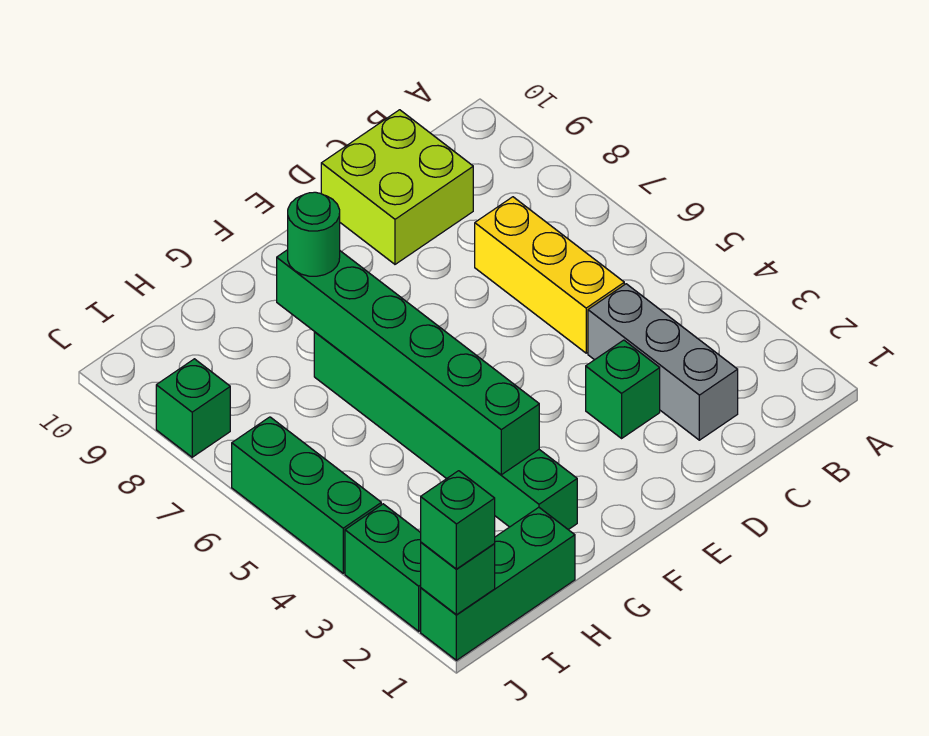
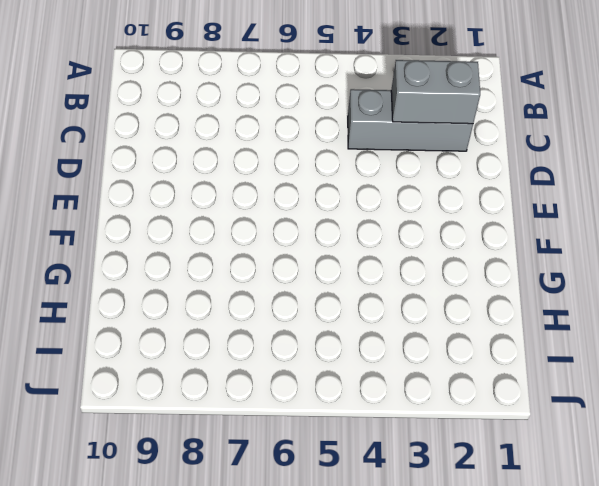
grey brick C2:C3 level 2 -> none
none -> yellow brick C5:C7 level 1
none -> lime brick C9:D10 level 1
none -> green brick D3 level 1

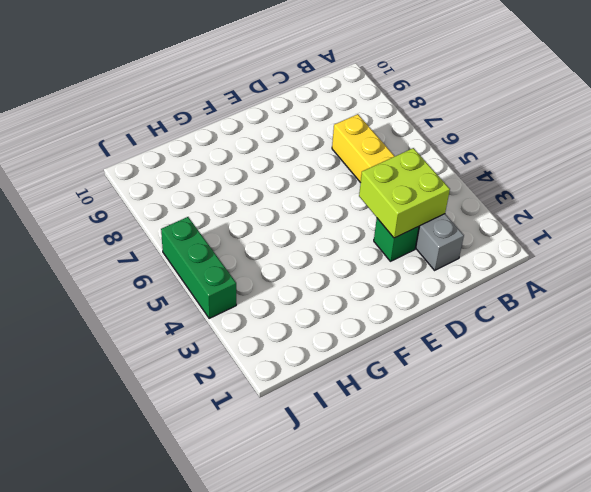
lime brick C3:D4 level 2 -> lime brick C9:D10 level 1
none -> green brick G2:G7 level 1
none -> green brick H1:J1 level 1
none -> green brick J2:J3 level 1

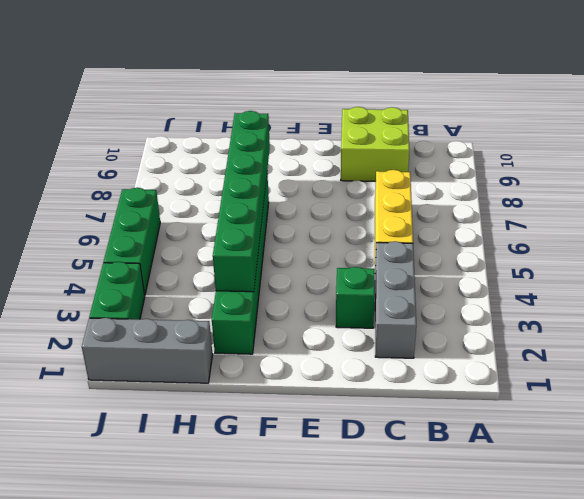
grey brick H1:J1 level 1 -> green brick H1:J1 level 1
none -> green brick J8 level 1
none -> green brick J1 level 2
none -> green round brick G8 level 3

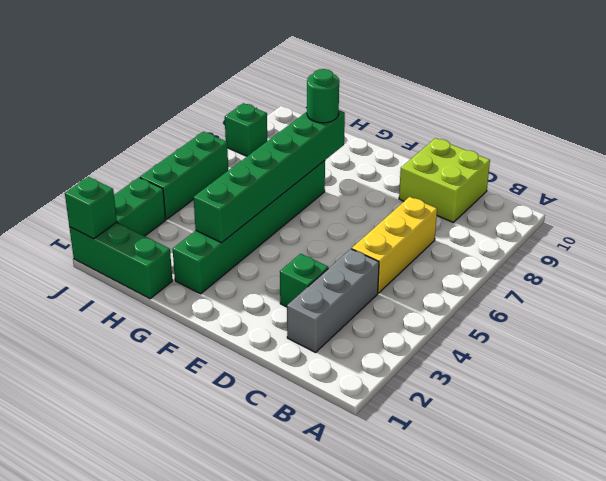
none -> green brick J1 level 3

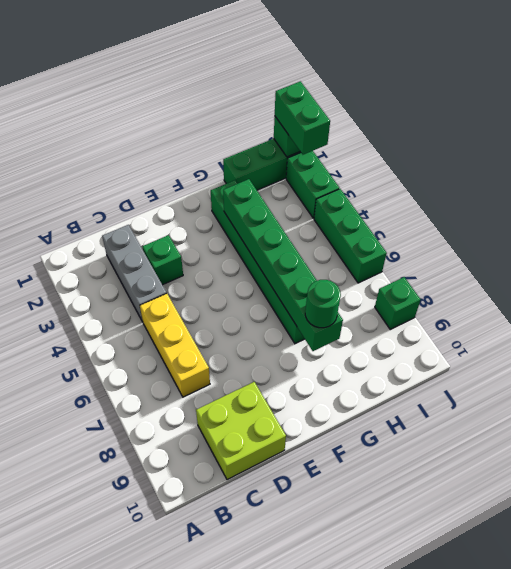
green brick J1:J2 level 3 -> green brick J1 level 3

